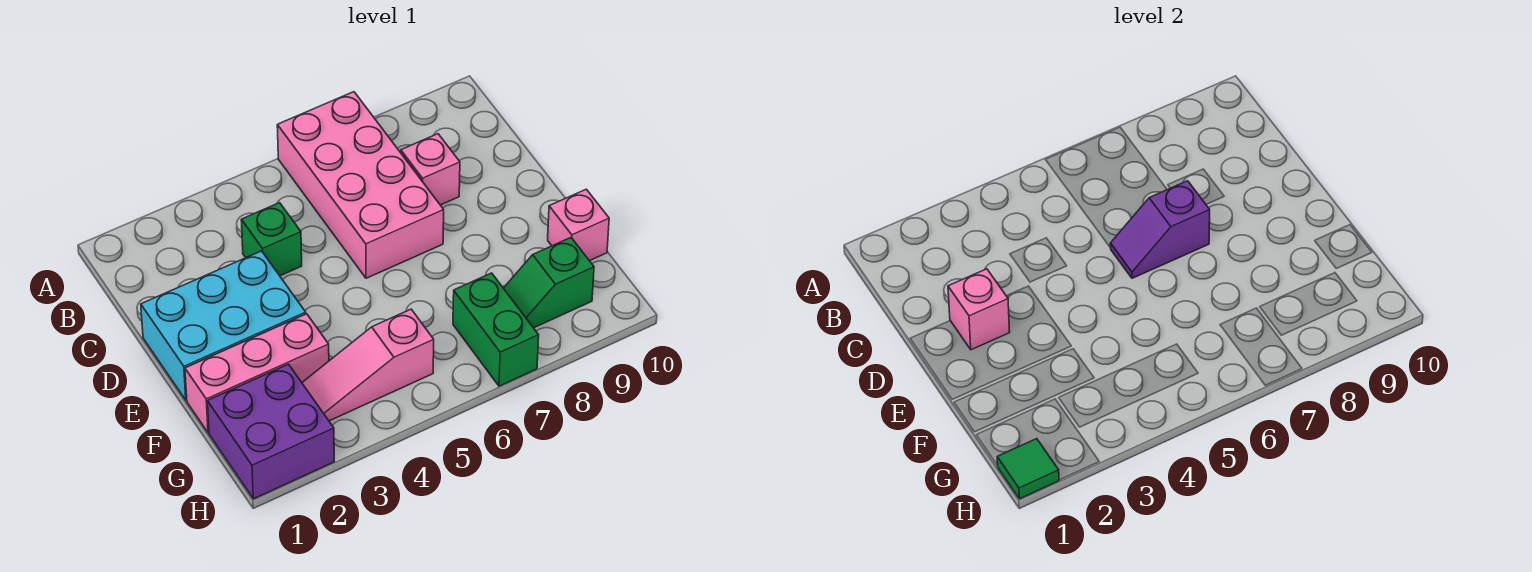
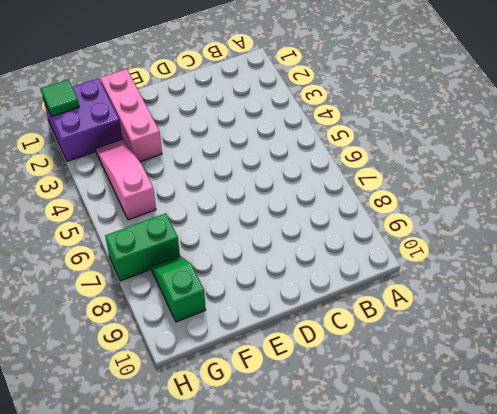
none -> pink brick A6:D7 level 1
none -> green brick C4 level 1
none -> pink brick C8 level 1

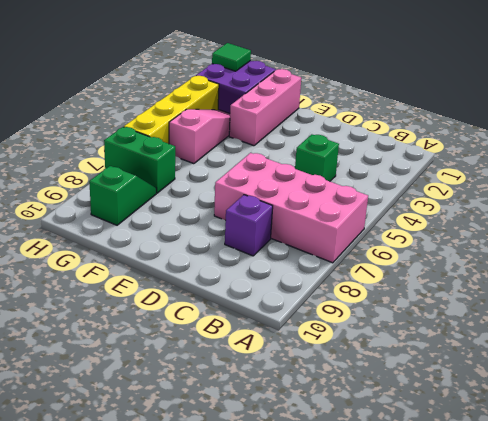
purple brick C8 level 1 -> pink brick C8 level 1
yellow brick H3:H6 level 1 -> none
none -> cyan brick D1:E3 level 1
none -> pink brick F10 level 1
none -> pink brick D2 level 2

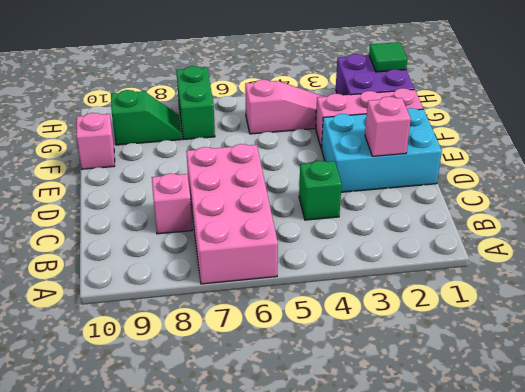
none -> purple slope D6:D7 level 2 top 7

